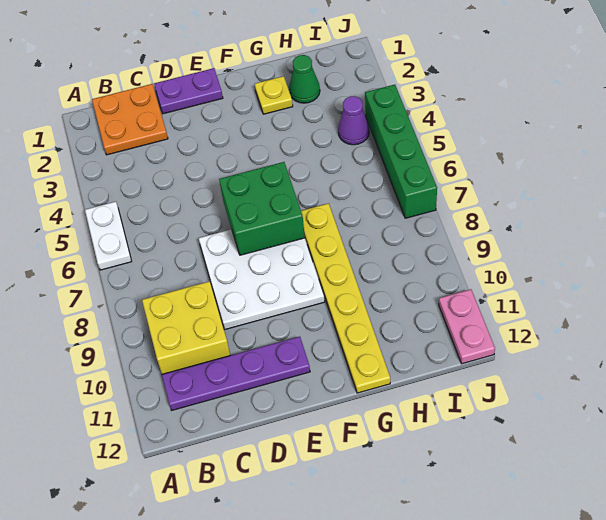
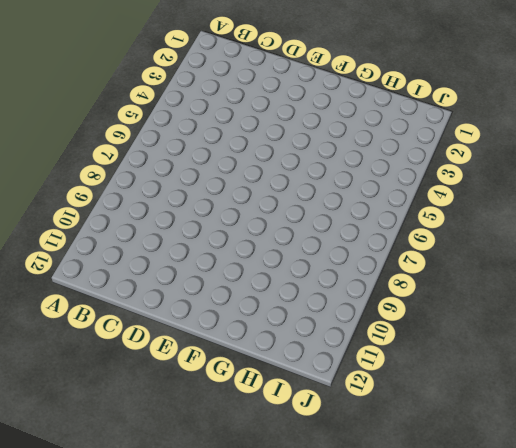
none -> white plate A5:A6 level 1
none -> orange plate B1:C2 level 1
none -> yellow brick B9:C10 level 1

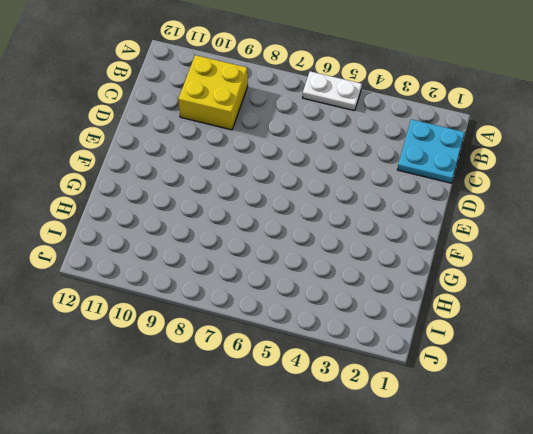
cyan plate B1:C2 level 1 -> orange plate B1:C2 level 1
none -> purple plate B11:E11 level 1
none -> purple plate D1:E1 level 1
none -> white plate D7:F9 level 1

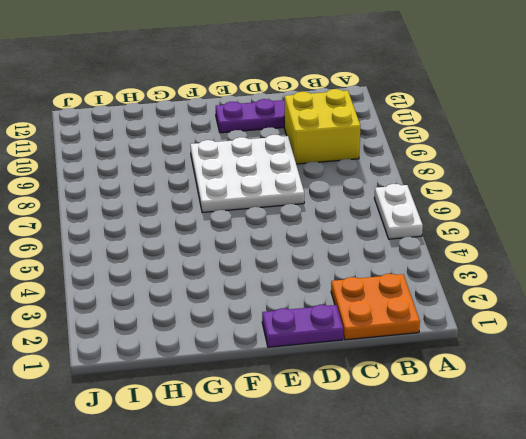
none -> yellow plate G2 level 1
none -> yellow plate G7:G12 level 1
none -> green cone H2 level 1

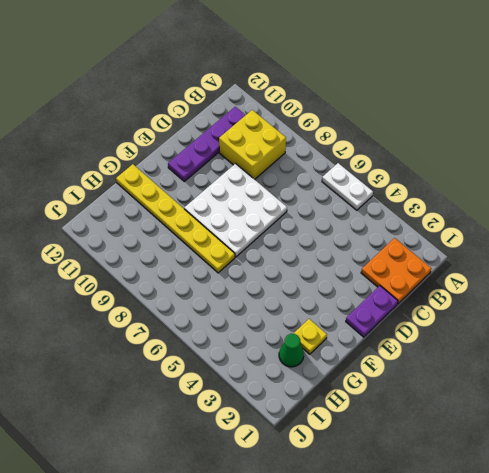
none -> purple cone I4 level 1
none -> green brick J4:J7 level 1
none -> pink plate J11:J12 level 1

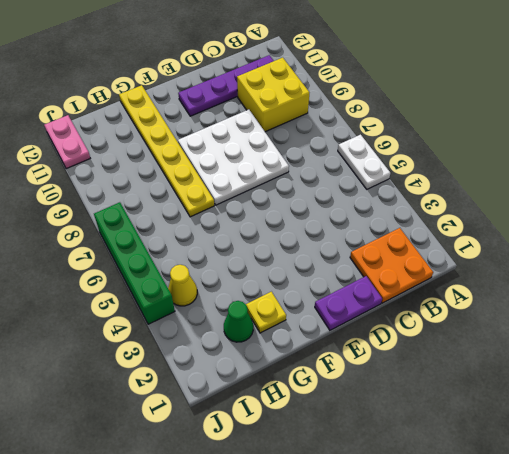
yellow cone I4 level 1 -> purple cone I4 level 1
none -> green brick E6:F7 level 2

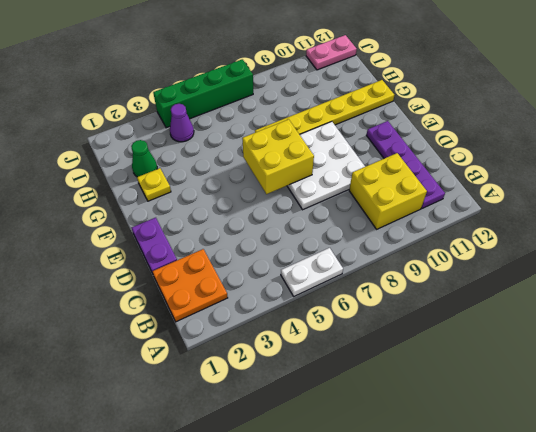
yellow brick E6:F7 level 2 -> green brick E6:F7 level 2

